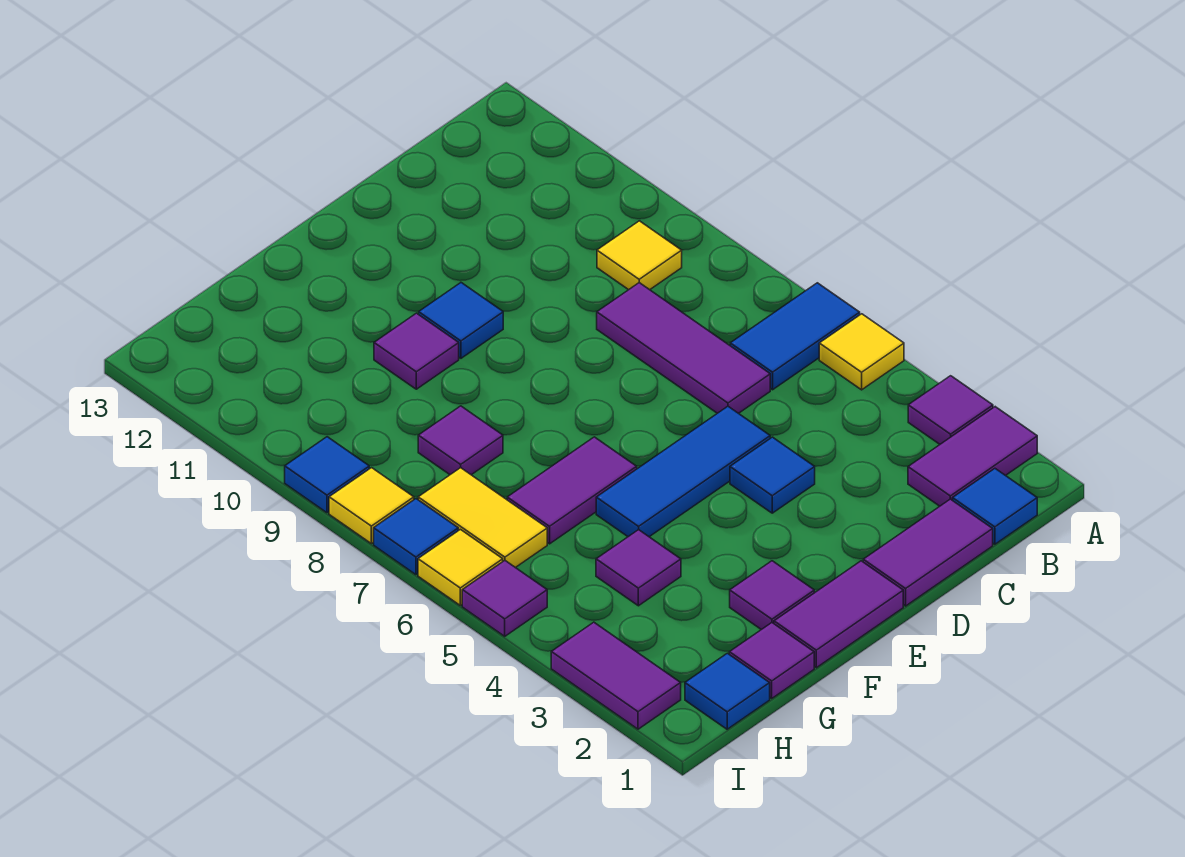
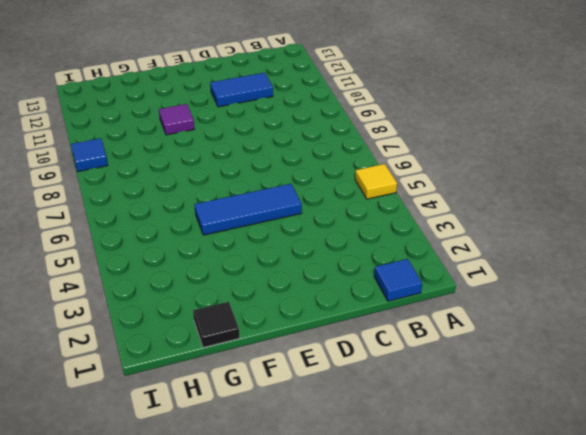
blue tile C11:D11 level 1 -> blue tile A6:B6 level 1
black tile G1 level 1 -> purple tile G1 level 1
none -> purple tile A2:B2 level 1
none -> purple tile A3 level 1
none -> yellow tile B9 level 1

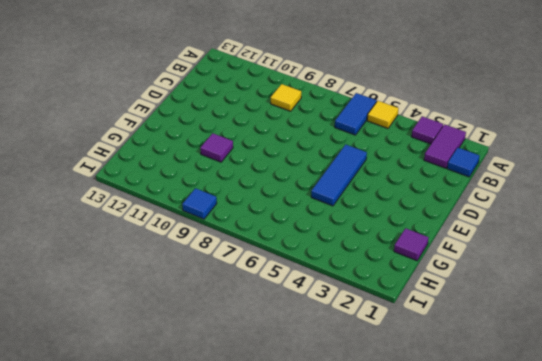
none -> purple tile C1:D1 level 1
none -> purple tile C6:C8 level 1
none -> blue tile D4 level 1

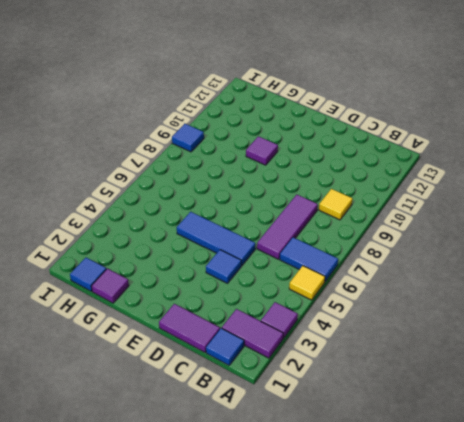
none -> purple tile E1:F1 level 1
none -> blue tile E10 level 1
none -> purple tile F2 level 1

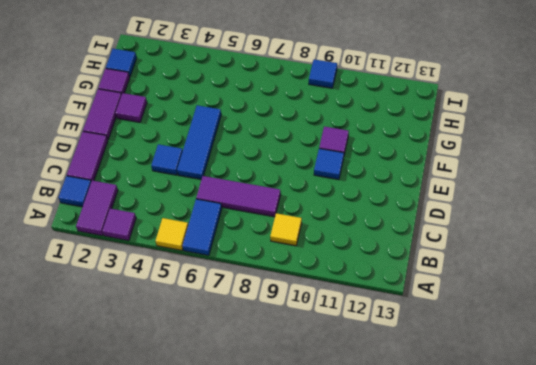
none -> purple tile F6:G6 level 1
none -> purple tile G4 level 1
none -> purple tile G8 level 1

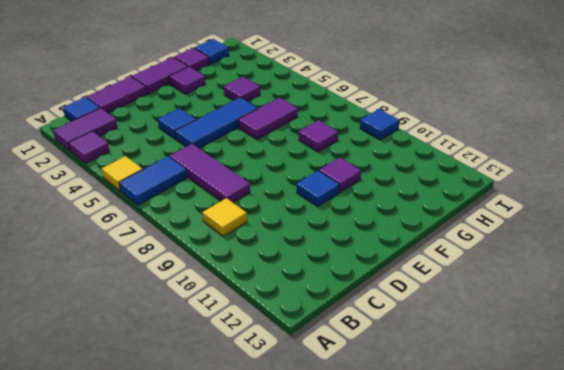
none -> yellow tile H6:H7 level 1
none -> purple tile I2:I3 level 1
none -> purple tile I5 level 1

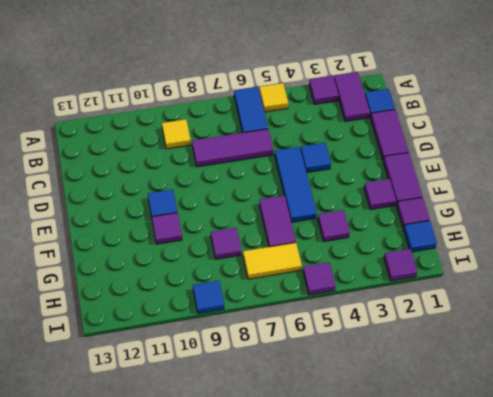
purple tile I2 level 1 -> purple tile I2:I3 level 1
none -> yellow tile I6 level 1
none -> blue tile I7 level 1
none -> yellow tile I8 level 1

